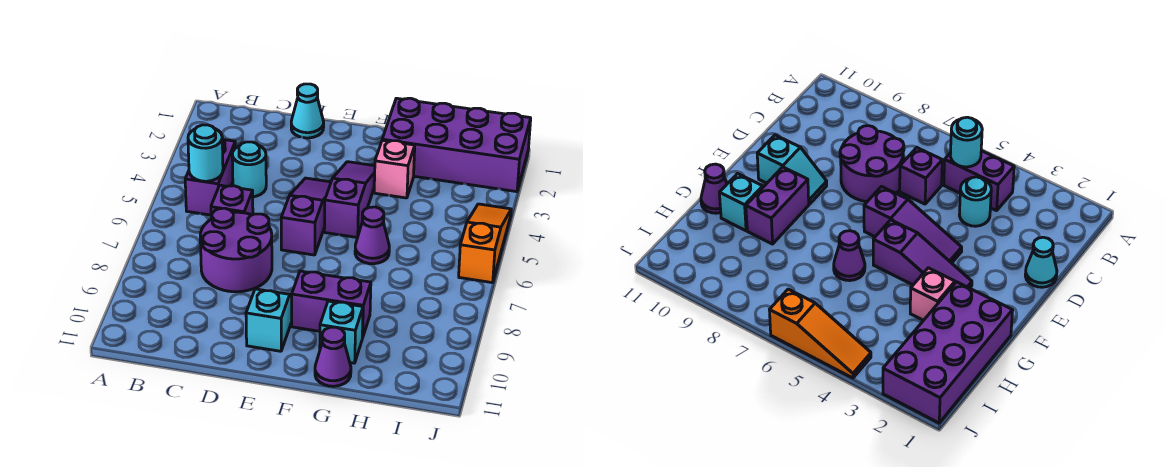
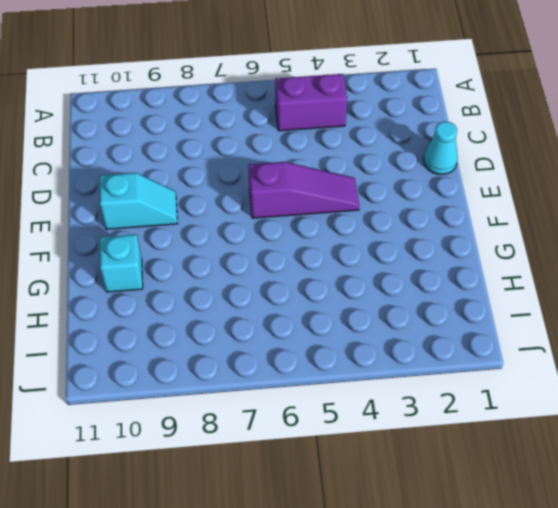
none -> cyan round brick C4 level 1
none -> purple brick C6 level 1
none -> purple round brick C7:D8 level 1

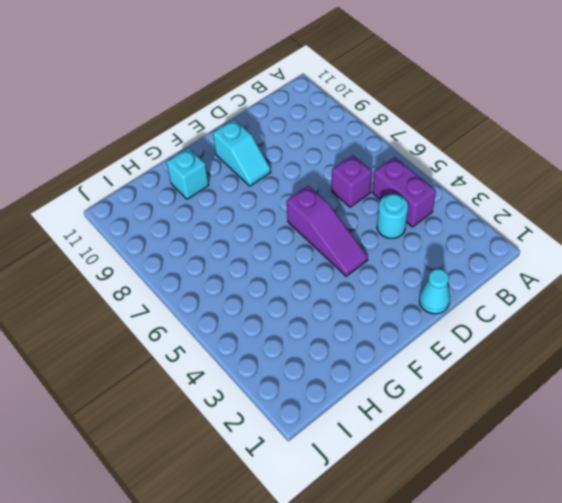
none -> purple round brick C7:D8 level 1
none -> purple slope F3:F5 level 1 top 5
none -> purple brick F9:G9 level 1

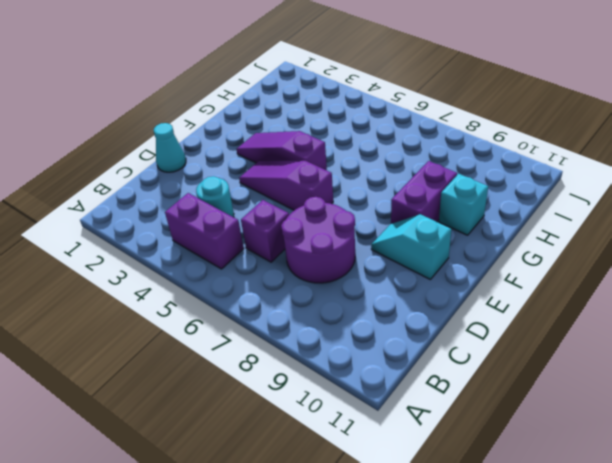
none -> purple brick G1:J2 level 1
none -> pink brick G3 level 1
none -> purple cone G6 level 1

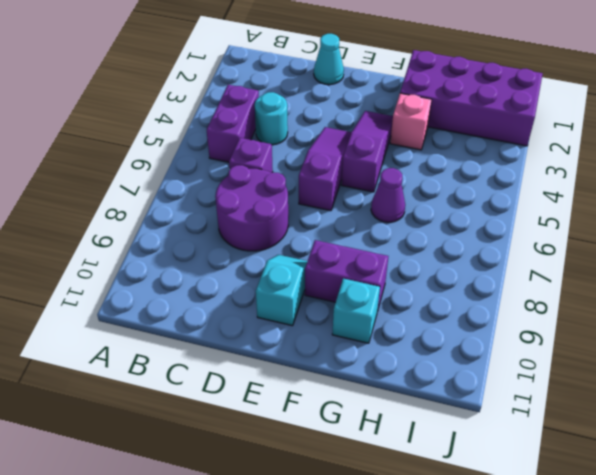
none -> purple cone G11 level 1
none -> orange slope J4:J6 level 1 top 6
none -> cyan round brick B5 level 2

